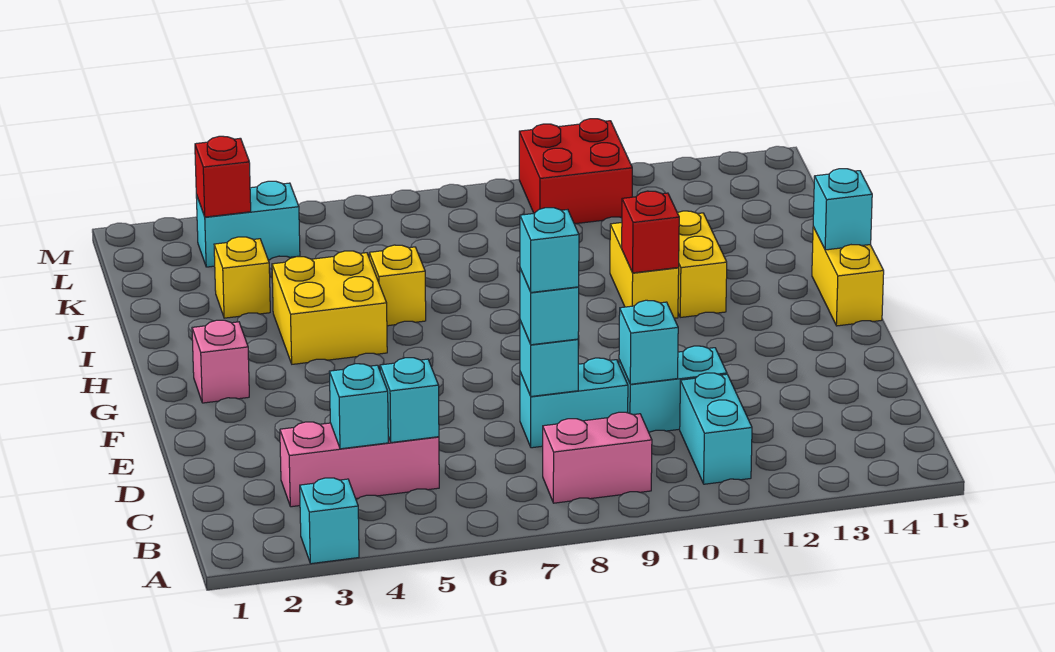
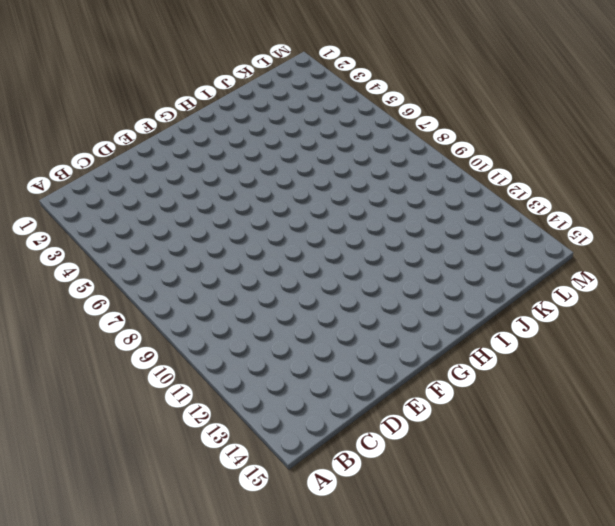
none -> cyan brick A3 level 1
none -> pink brick B8:B9 level 1
none -> cyan brick B11:C11 level 1

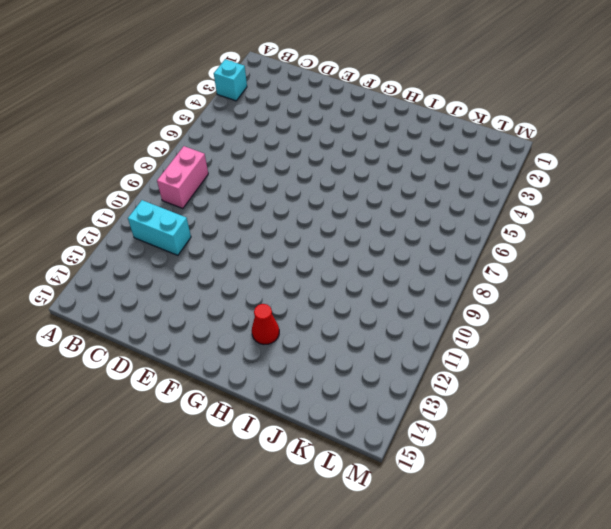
red cone H13 level 1 -> none
none -> pink brick C3:C5 level 1
none -> cyan brick D8:D9 level 1
none -> cyan brick D10:D11 level 1

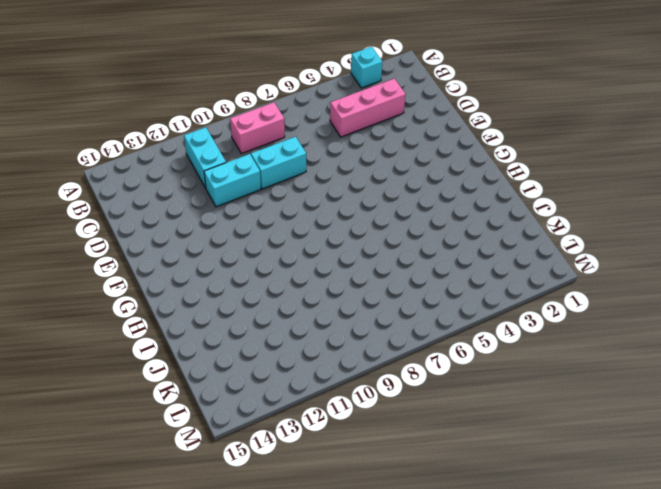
none -> pink brick G2 level 1
none -> yellow brick G15:H15 level 1
none -> yellow brick H4:I5 level 1

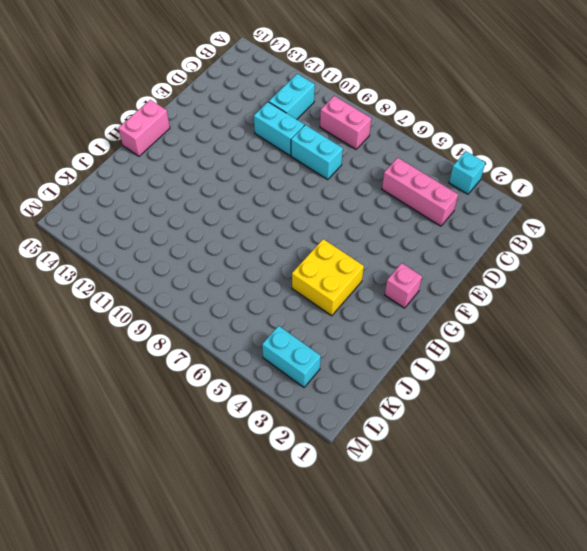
pink brick G15:H15 level 1 -> yellow brick G15:H15 level 1
none -> yellow brick H11:I11 level 1
none -> yellow brick H12:I12 level 1
none -> yellow brick I6 level 1

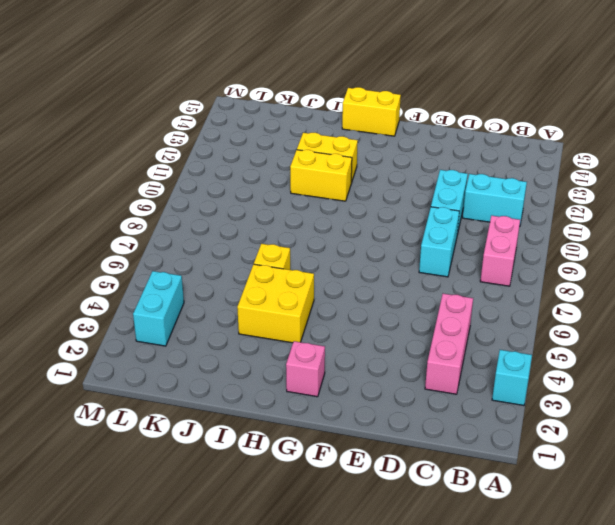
none -> yellow brick J3 level 1
none -> red brick L10:M11 level 1
none -> cyan brick C4 level 2

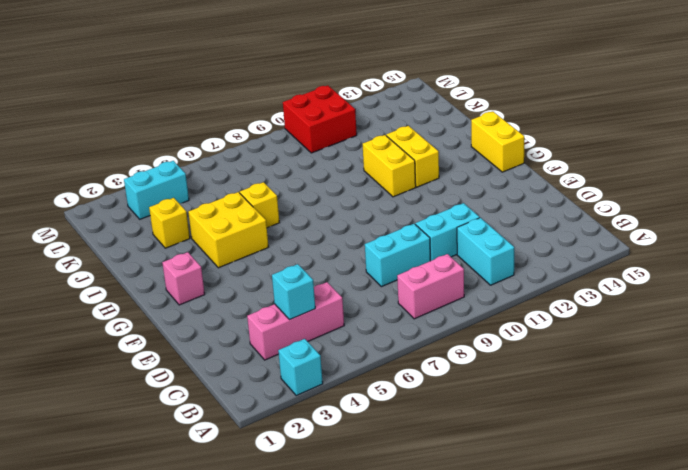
none -> cyan brick C5 level 2
none -> cyan brick D8 level 2
none -> cyan brick D10 level 2

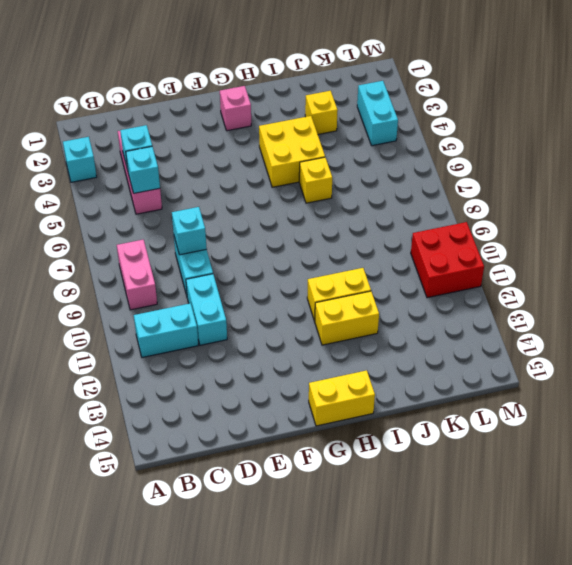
none -> cyan brick D10 level 2
none -> red brick H11 level 2
none -> cyan brick H15 level 2

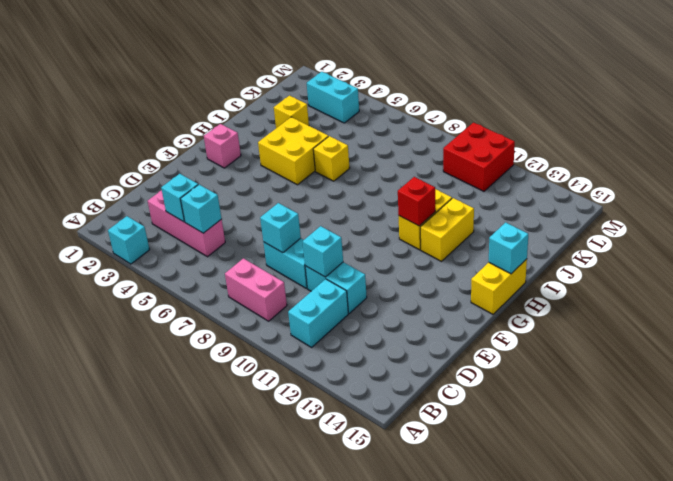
none -> red brick L3 level 2
none -> cyan brick D8 level 3
none -> cyan brick D8 level 4

